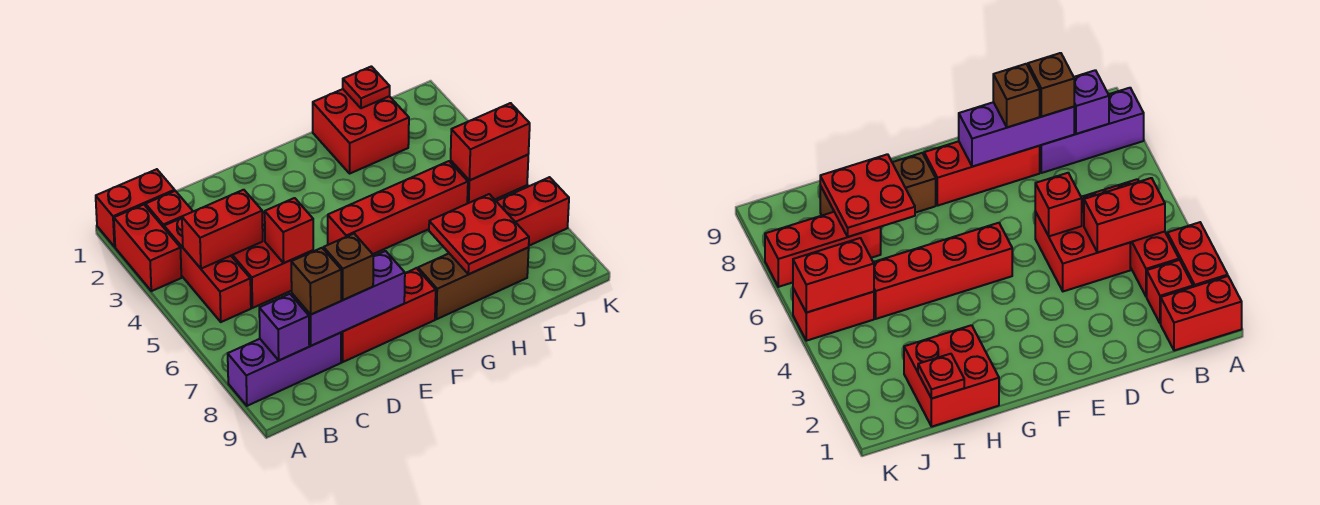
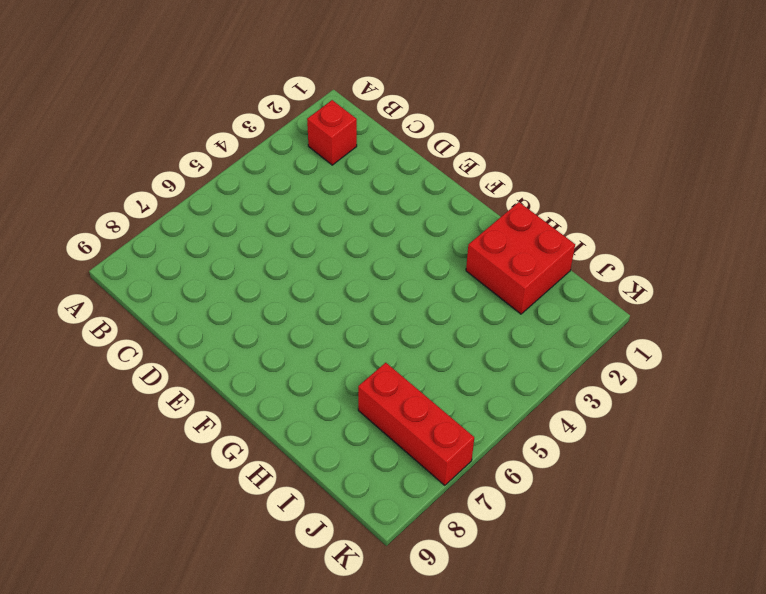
none -> red brick A1:B1 level 1
none -> red brick A2:A3 level 1
none -> purple brick A8:C8 level 1

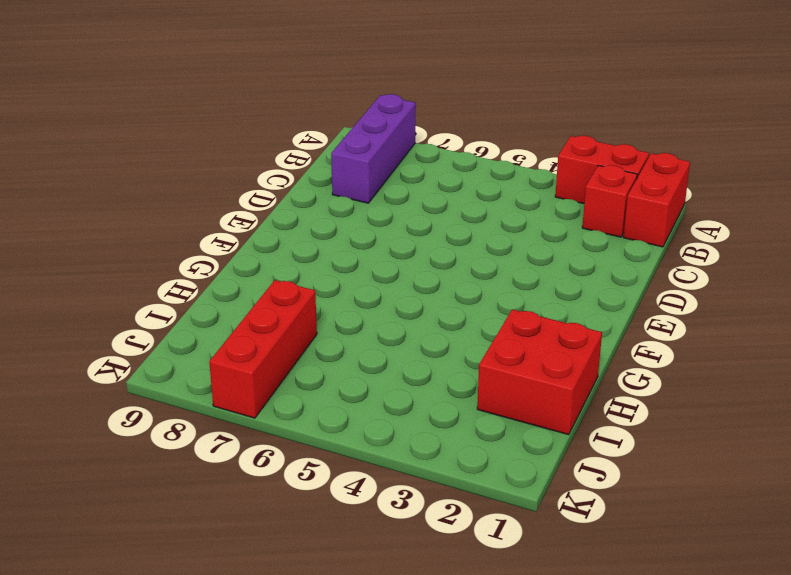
none -> red brick B3:B5 level 1
none -> red brick C4:D5 level 1
none -> red brick D8:F8 level 1

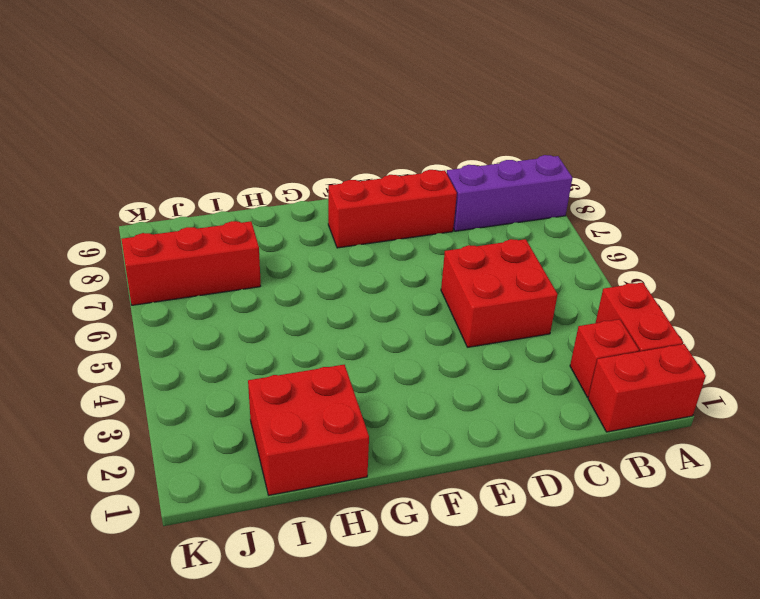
none -> red brick B3:B5 level 1
none -> red brick F5:I5 level 1
none -> brown brick G8:I8 level 1

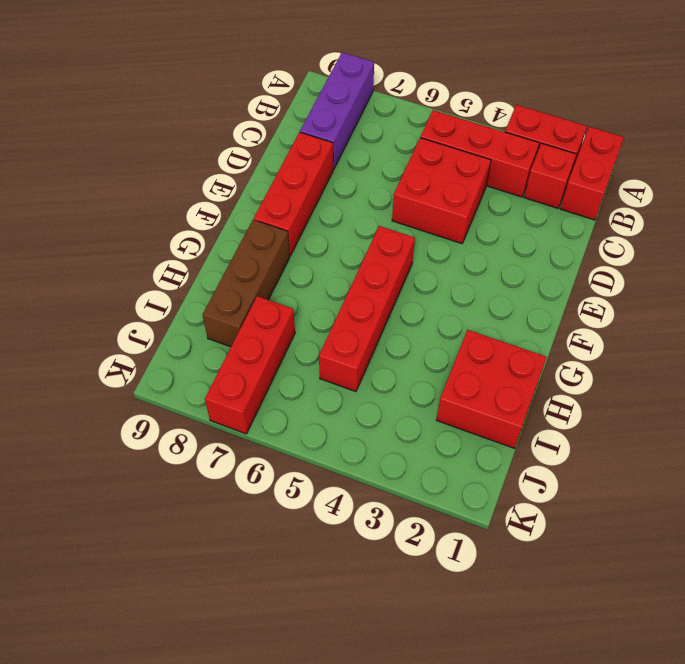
none -> red brick J5:K5 level 1
none -> red brick B4:C4 level 2
none -> purple brick B8 level 2

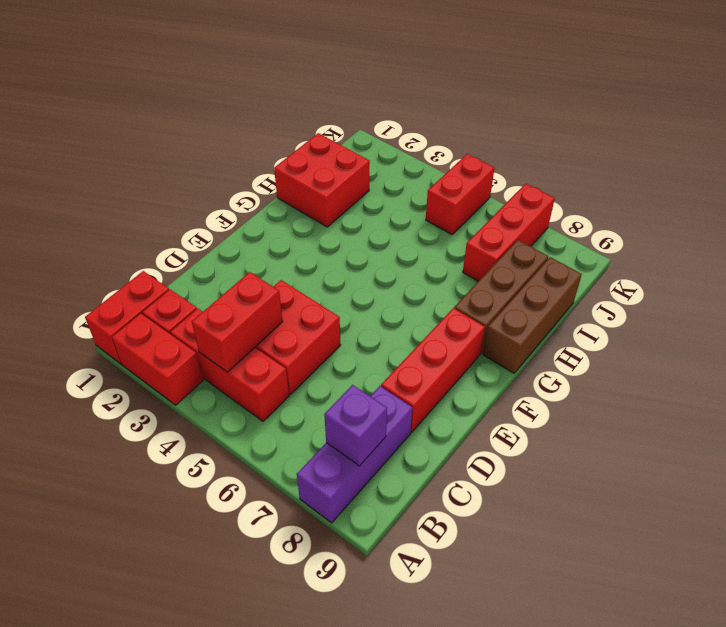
brown brick G9:I9 level 1 -> none
none -> red brick F5:I5 level 1
none -> purple brick C8:E8 level 2
none -> red brick D5 level 2

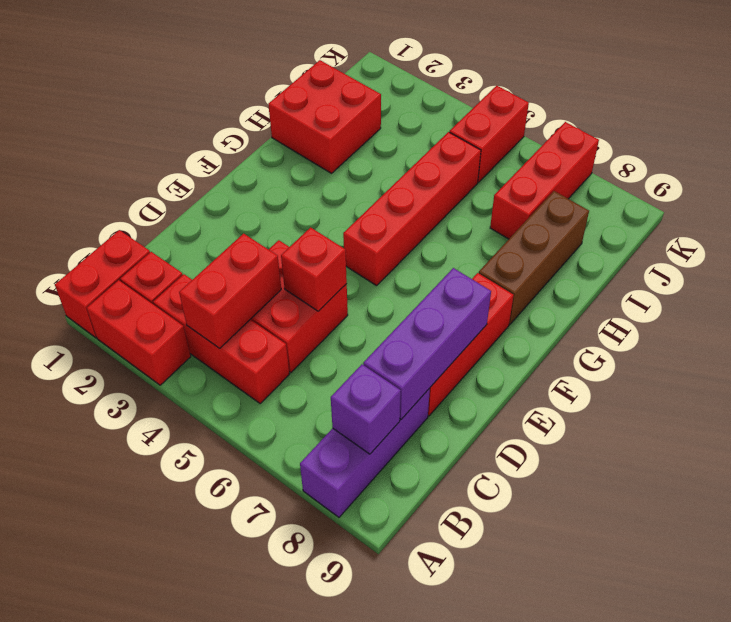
none -> red plate H7:I8 level 2
none -> red plate I1 level 2
none -> red brick J5:K5 level 2

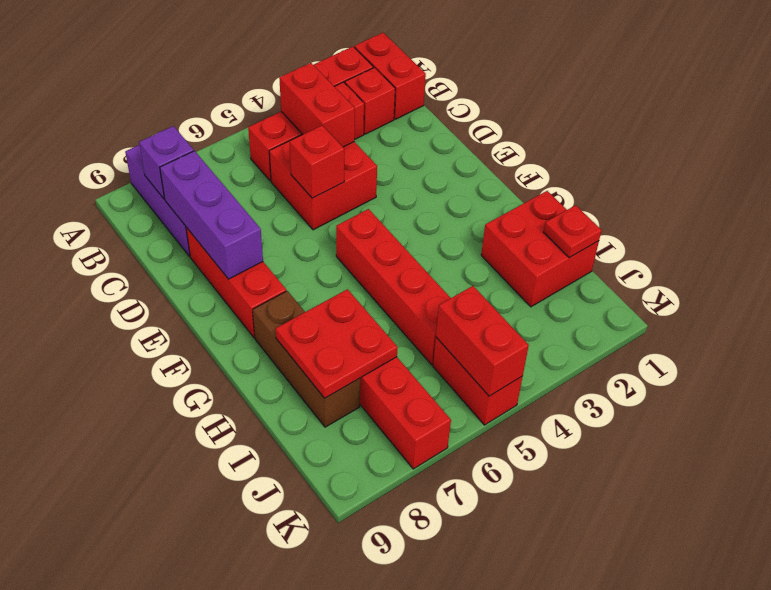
none -> brown brick C8 level 3
none -> brown brick D8 level 3

